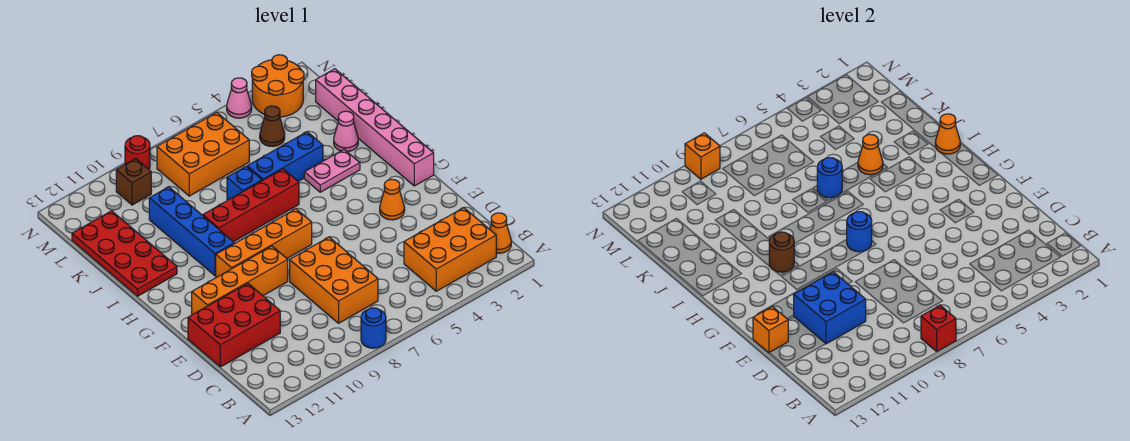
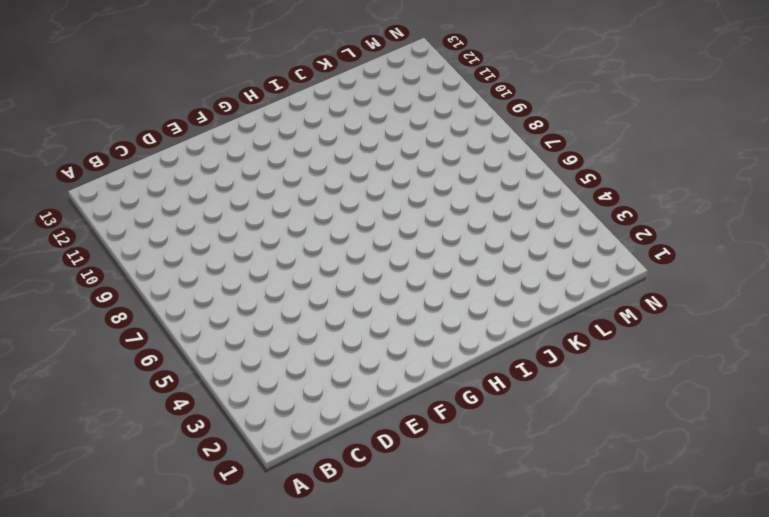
none -> blue round brick A8 level 1
none -> orange cone B1 level 1
none -> orange brick B2:C4 level 1
none -> orange brick C7:E8 level 1

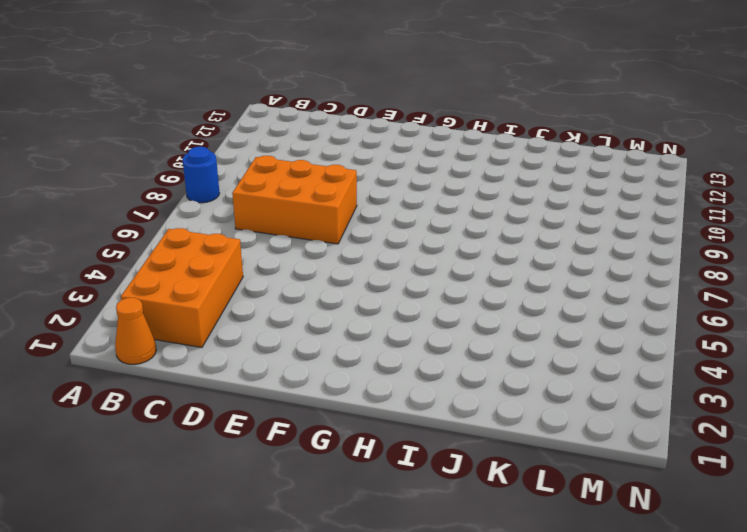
none -> red brick D11:E13 level 1
none -> orange cone F3 level 1
none -> orange brick F9:F12 level 1
none -> pink brick G1:L1 level 1

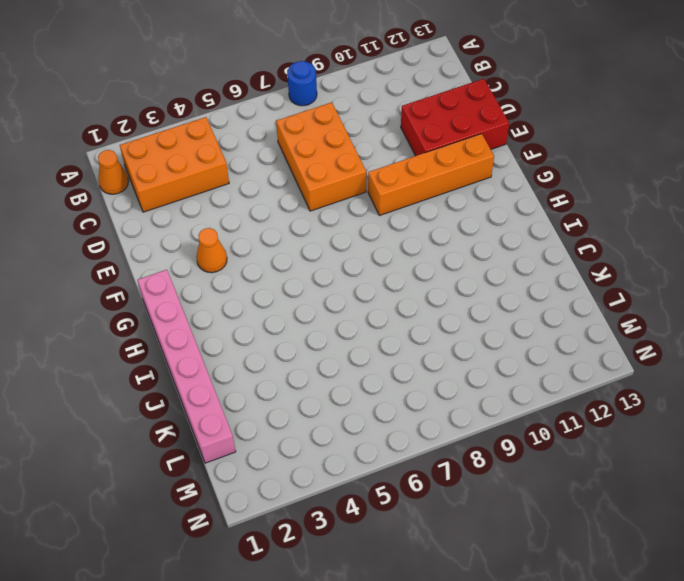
none -> orange brick G7:G10 level 1
none -> blue brick H10:K10 level 1
none -> pink plate I3:I4 level 1
none -> red brick I6:I9 level 1

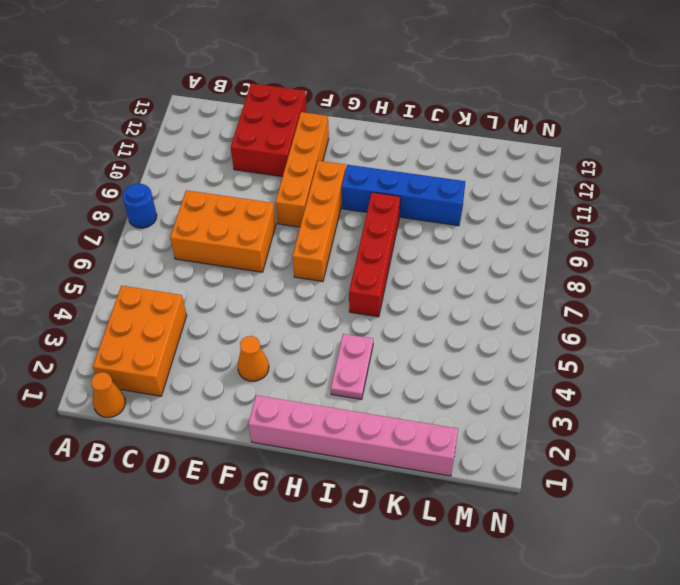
none -> red plate I12:L13 level 1
none -> pink cone J2 level 1
none -> blue brick J4:J6 level 1
none -> blue brick J7 level 1

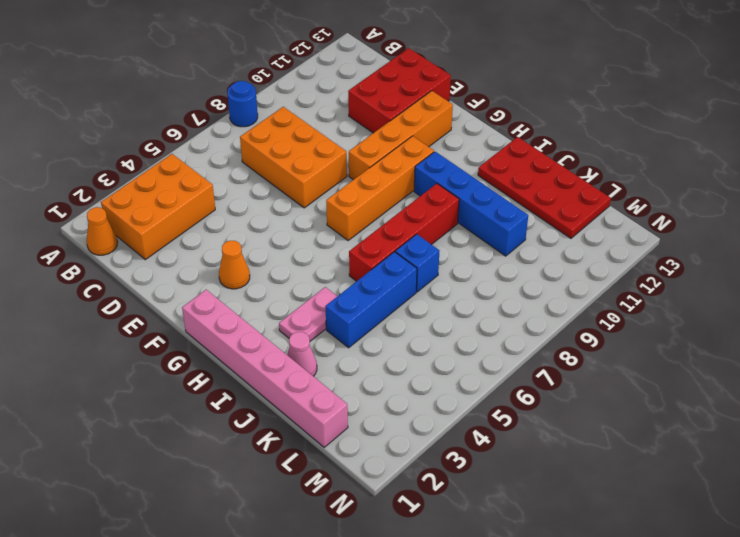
none -> brown cone L4 level 1
none -> orange brick L6:M8 level 1
none -> orange round brick M2:N3 level 1
none -> brown brick M10 level 1

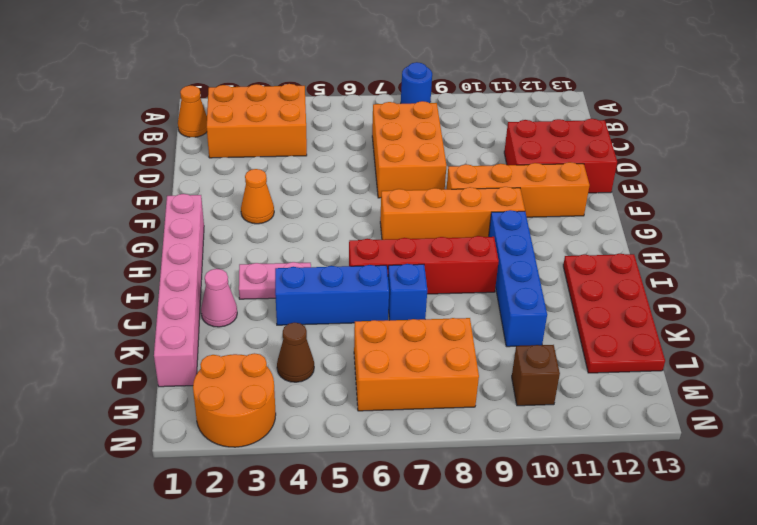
none -> pink cone N4 level 1
none -> red round brick N9 level 1
none -> red brick A8 level 2
none -> blue brick D10:E11 level 2

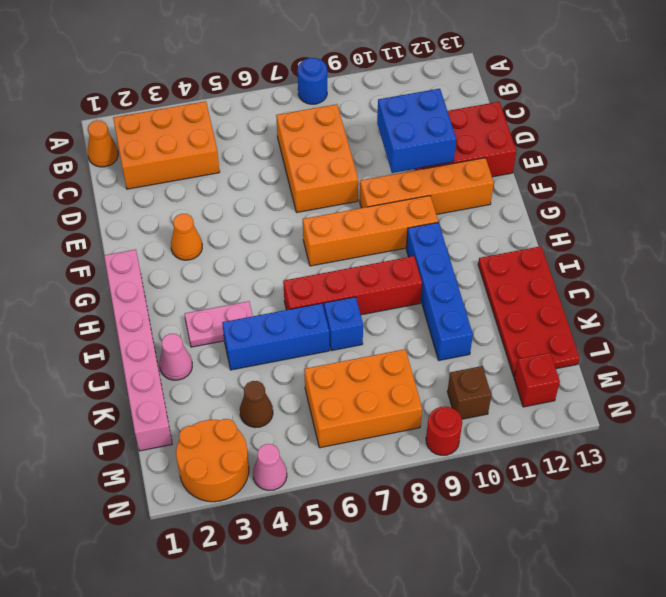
red brick M12 level 1 -> red brick A8 level 2
none -> orange brick E13 level 2
none -> blue round brick G7 level 2
none -> brown round brick H10 level 2
none -> orange cone I1 level 2

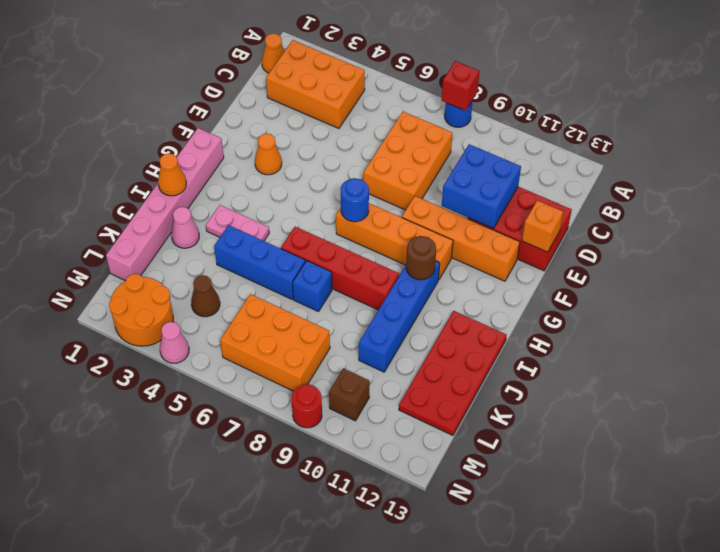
none -> orange cone J4 level 2
none -> blue round brick J6 level 2
none -> orange brick N9 level 2

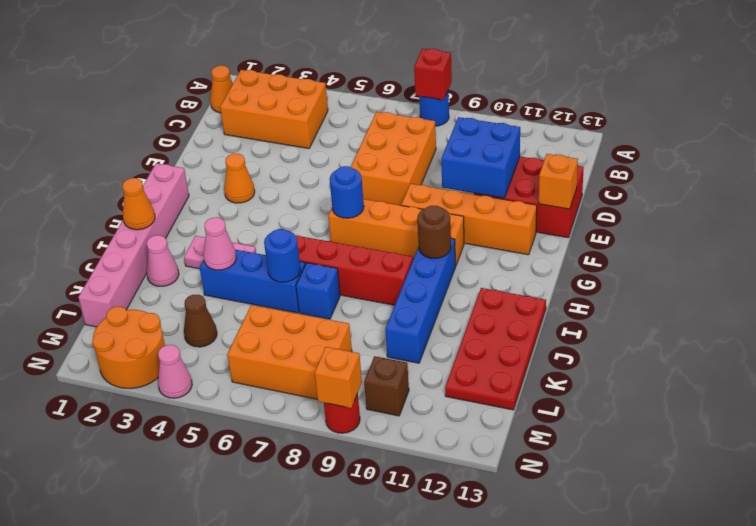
pink cone J4 level 2 -> orange cone J4 level 2

